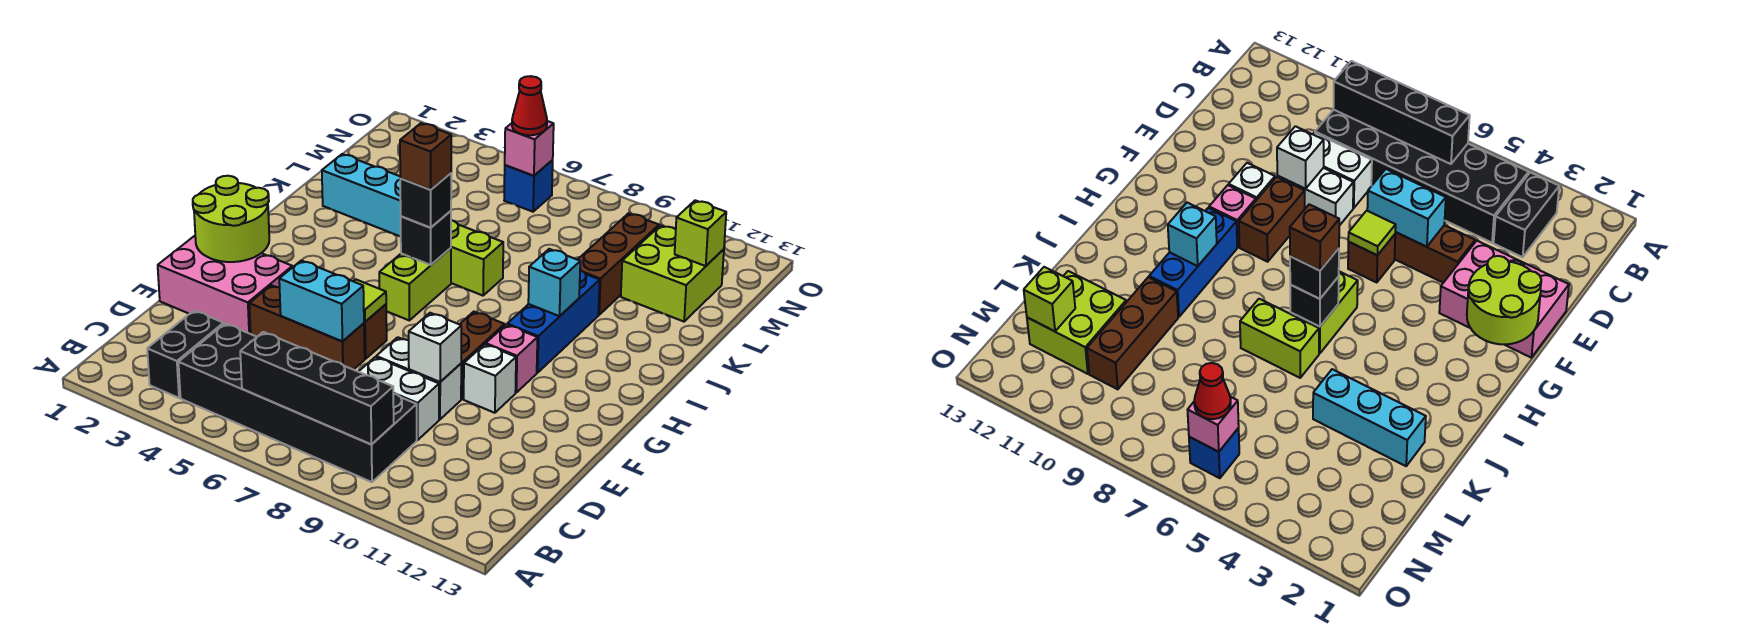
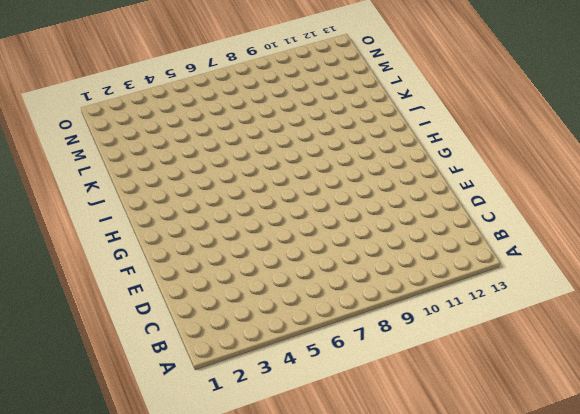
none -> black brick B3:C3 level 1
none -> black brick B4:C9 level 1
none -> white brick D8:D9 level 1

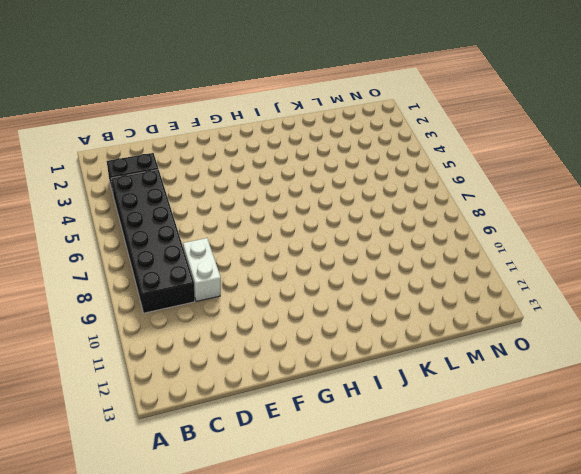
none -> pink brick E1:F3 level 1
none -> brown brick E4:E6 level 1
none -> white brick E8:E9 level 1

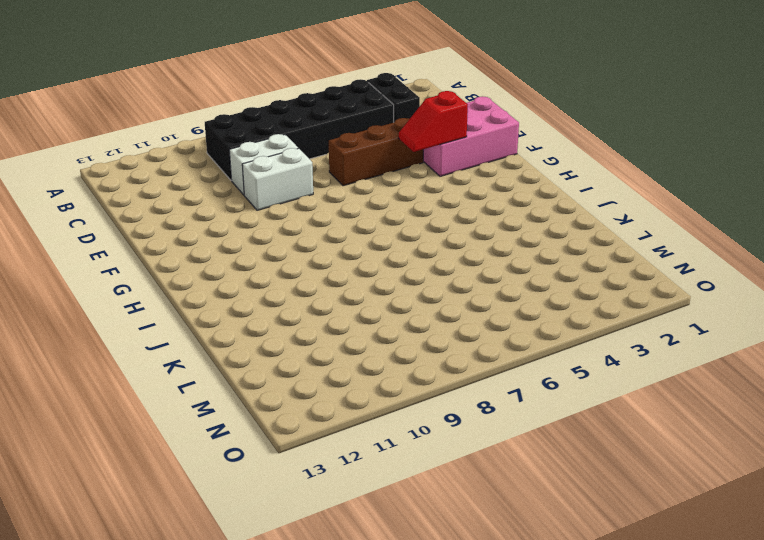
red slope F3:F4 level 2 top 3 -> none
none -> brown brick F6 level 1
none -> brown brick F9:G9 level 1
none -> white brick F10 level 1

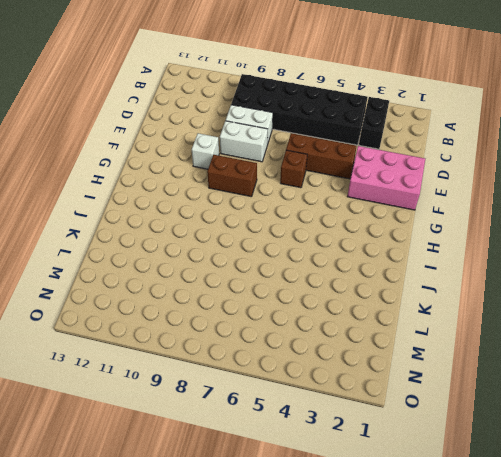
brown brick G8:G9 level 1 -> brown brick F9:G9 level 1
none -> pink brick G10 level 1
none -> lime brick H6:I6 level 1
none -> blue brick H10:J10 level 1

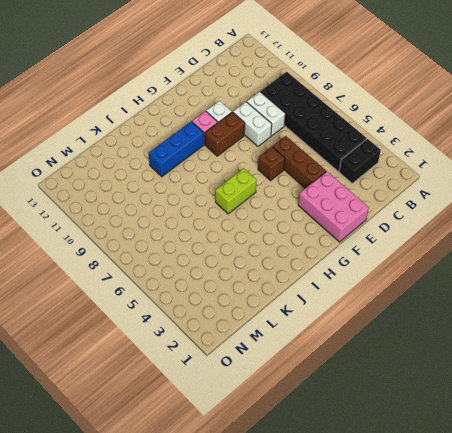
none -> lime brick J6:J7 level 1
none -> cyan brick K2:K4 level 1
none -> brown brick K10:M10 level 1

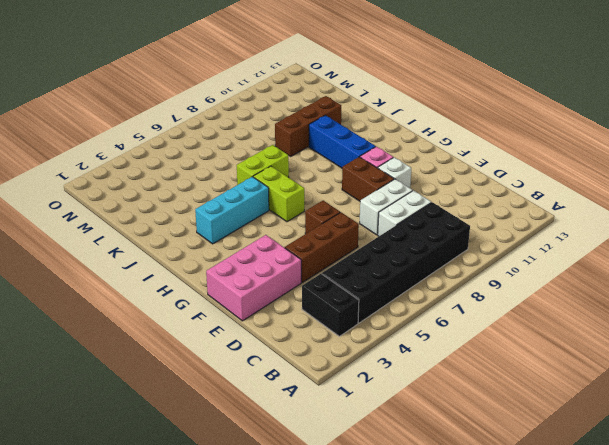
cyan brick I3:I5 level 1 -> cyan brick K2:K4 level 1
brown brick K9:K11 level 1 -> brown brick K10:M10 level 1
none -> lime brick L11:M12 level 1
none -> blue brick N6 level 1
none -> black brick B6:B9 level 2

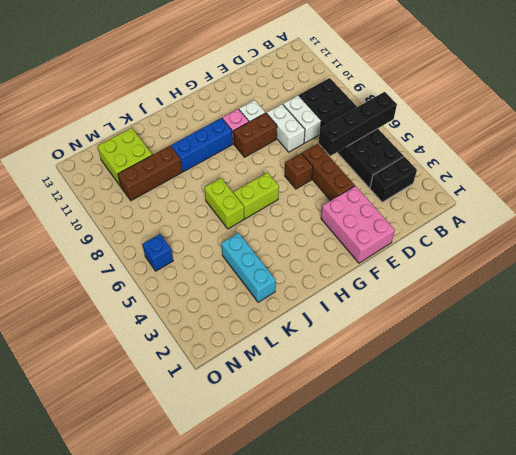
black brick A6:D6 level 2 -> black brick B6:B9 level 2
none -> cyan brick E5:E6 level 2
none -> white brick E9 level 2
none -> lime round brick F1:G2 level 2

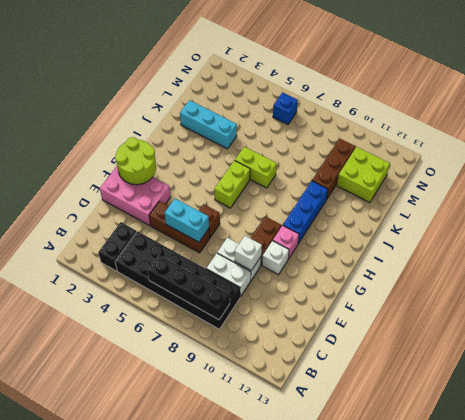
none -> lime tile F6 level 2
none -> black brick I6 level 2
none -> cyan brick I10 level 2

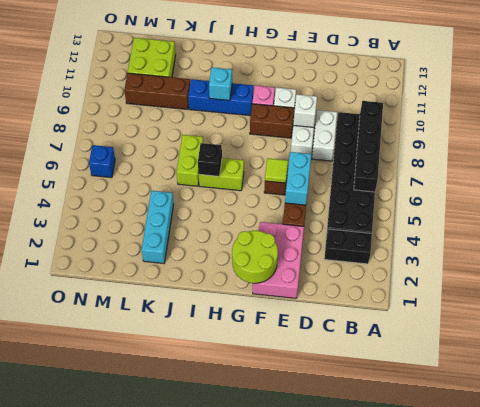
none -> lime brick M12 level 2
none -> pink brick N6 level 2
none -> black brick I6 level 3

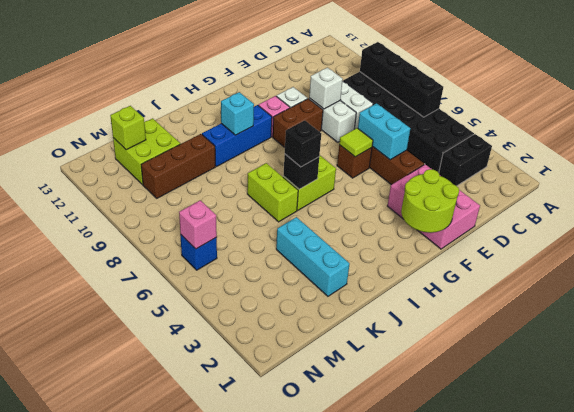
none -> red cone N6 level 3
none -> brown brick I6 level 4

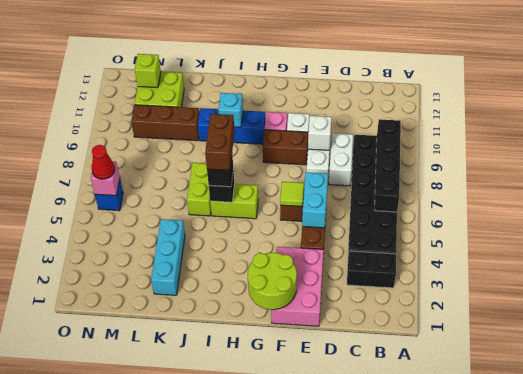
brown brick I6:I7 level 4 -> brown brick I6 level 4

